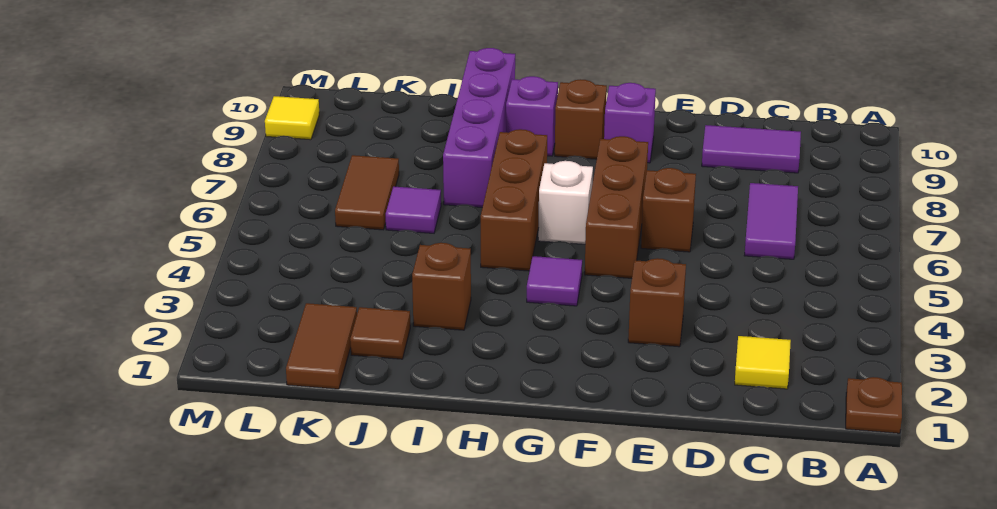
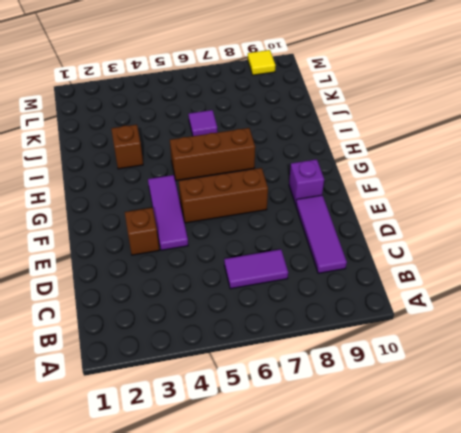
purple tile C9:E9 level 1 -> purple tile C9:D9 level 1
purple tile E4:G4 level 1 -> purple tile G4 level 1
none -> brown plate A1 level 1
none -> yellow tile C2 level 1
none -> brown brick E6 level 1

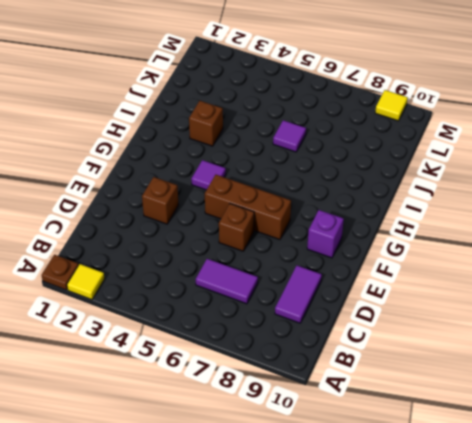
yellow tile A2 level 1 -> yellow tile C2 level 1
none -> white brick G6 level 1
none -> brown brick G9 level 1
none -> brown brick H5:H7 level 1

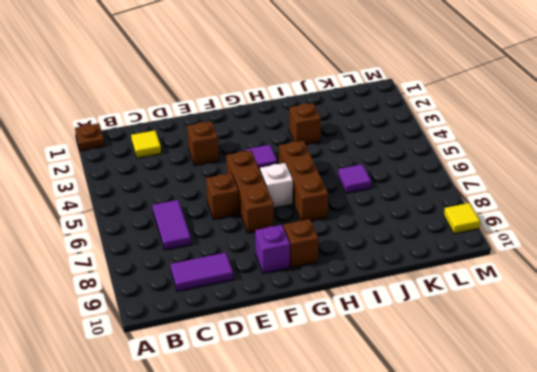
none -> purple brick H9 level 1
none -> purple brick I7:I10 level 1
none -> brown tile J2 level 1

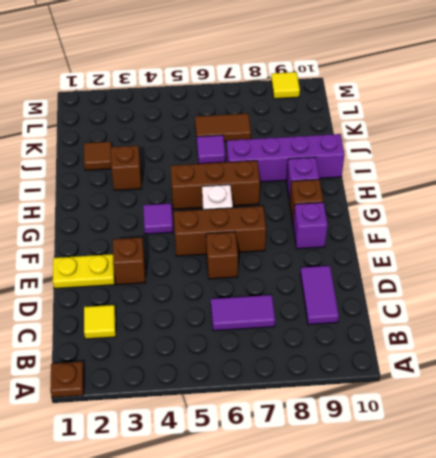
yellow plate E1:E2 level 1 -> none
none -> brown tile K1:K2 level 1

